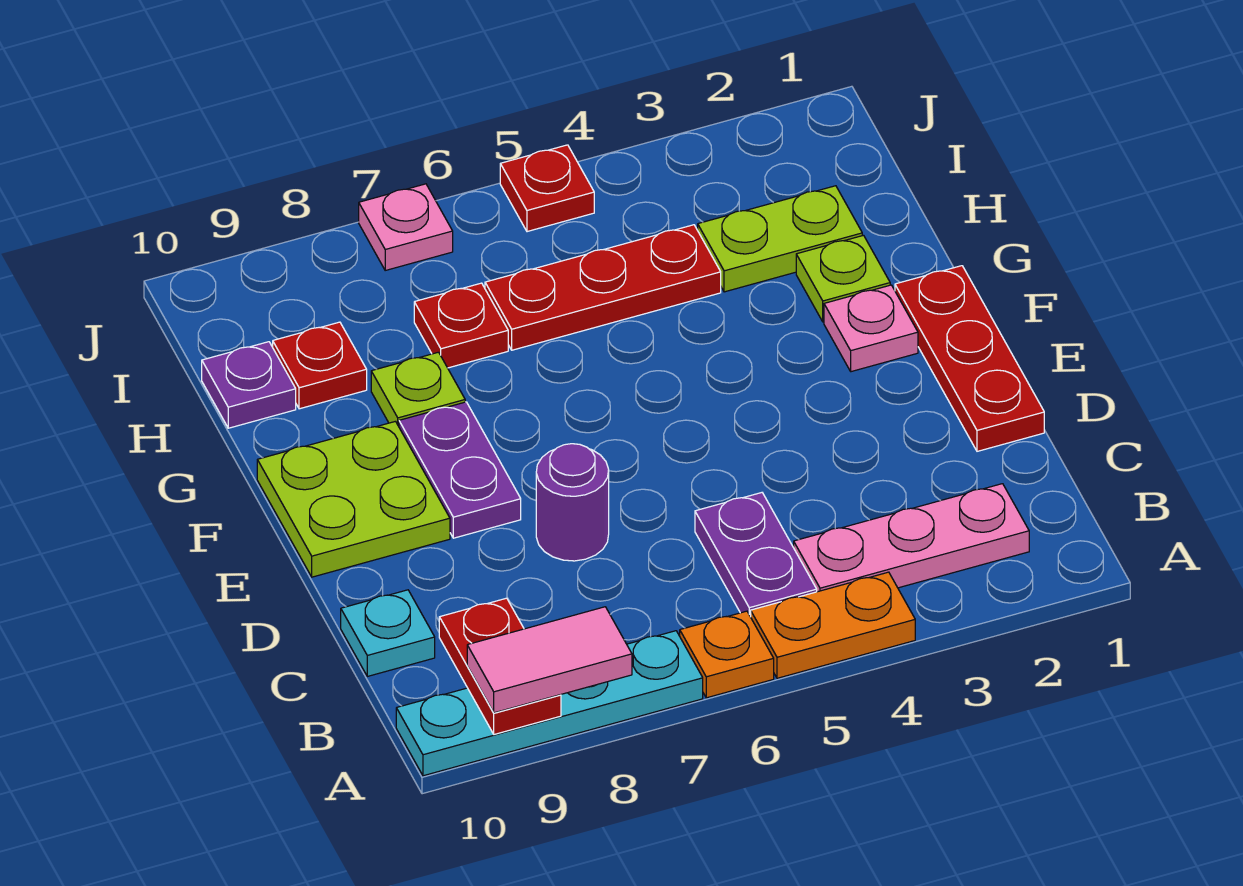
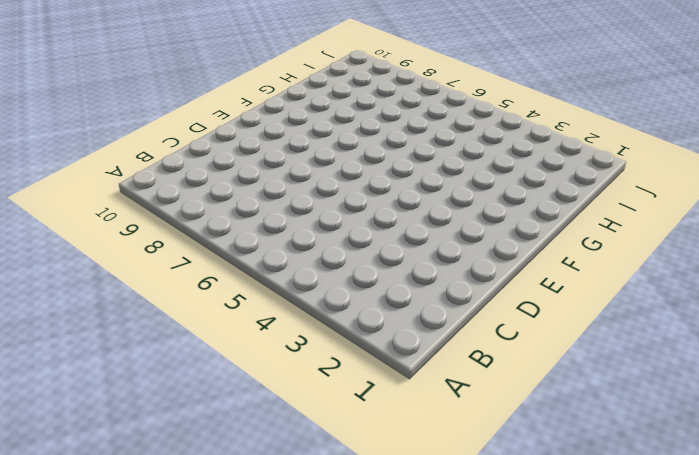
none -> orange plate A4:A5 level 1
none -> orange plate A6 level 1
none -> cyan plate A7:A10 level 1

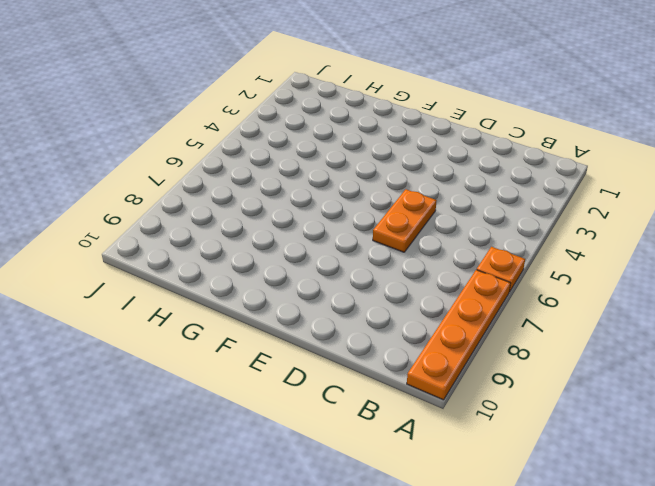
orange plate A7:A10 level 1 -> cyan plate A7:A10 level 1
orange plate D5:D6 level 1 -> orange plate A4:A5 level 1
none -> pink plate B2:B4 level 1
none -> purple plate B5:C5 level 1
none -> cyan plate C10 level 1

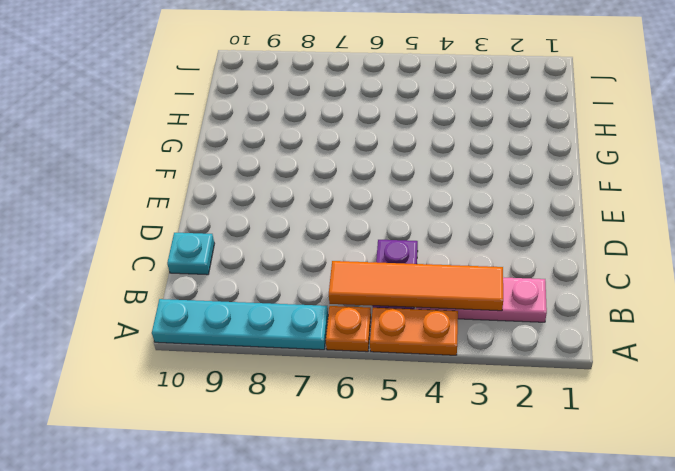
orange tile B3:B6 level 2 -> none
none -> red plate D1:F1 level 1
none -> purple round brick D7 level 1
none -> purple plate E8:F8 level 1

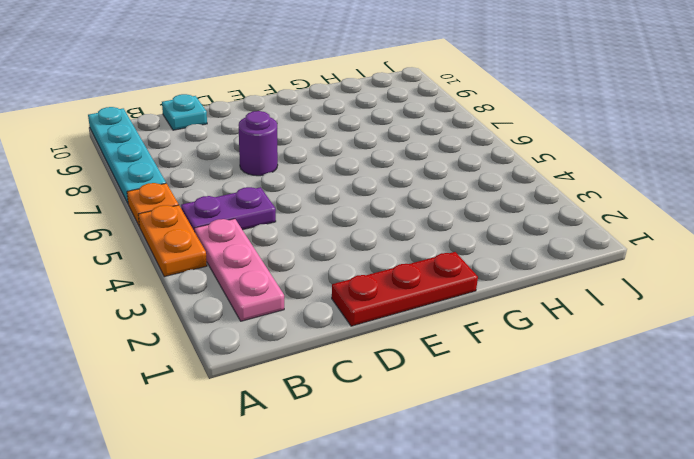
none -> purple plate E8:F8 level 1
none -> lime plate E9:F10 level 1
none -> pink plate F2 level 1

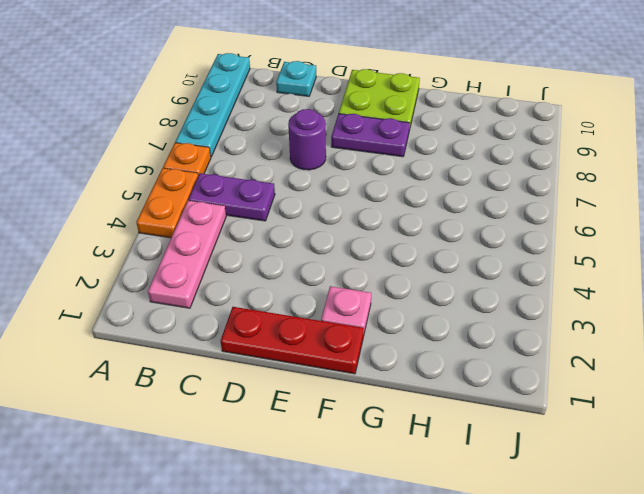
none -> lime plate G2 level 1
none -> lime plate G8 level 1
none -> lime plate H2:H3 level 1

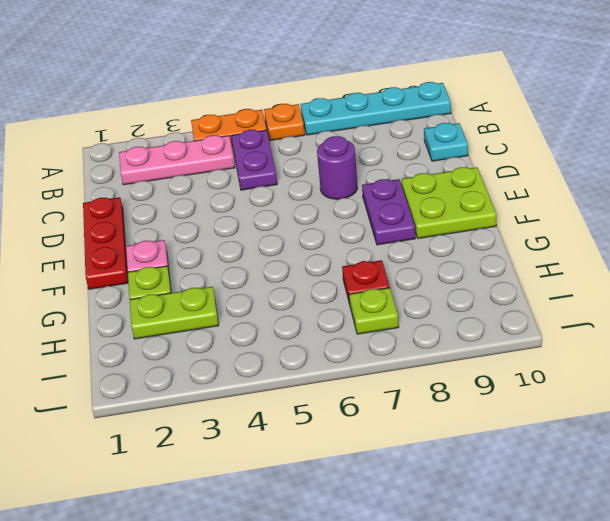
lime plate I7 level 1 -> lime plate G8 level 1
none -> red plate H4:H6 level 1
none -> red plate H9 level 1
none -> purple plate H10 level 1

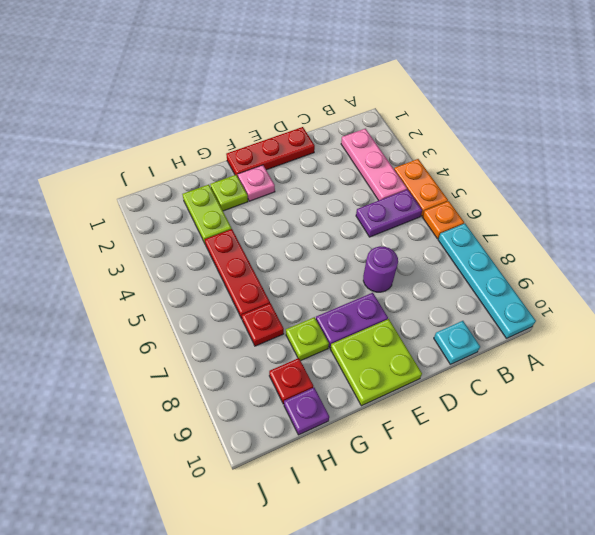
none -> red plate J5 level 1
none -> pink plate J7 level 1
none -> red plate A9:B9 level 2

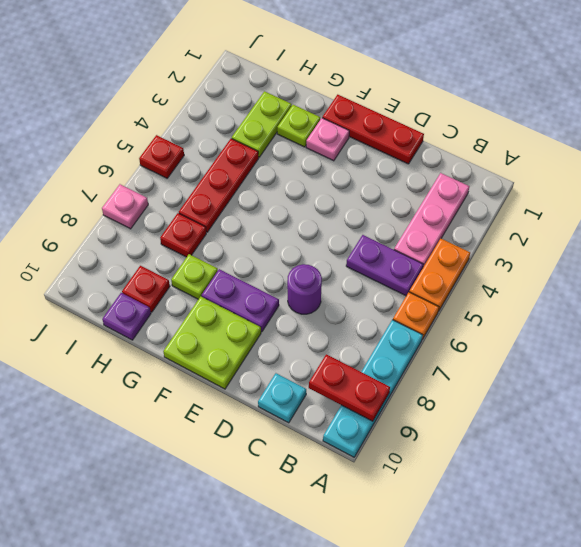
none -> pink tile A8:A9 level 3

